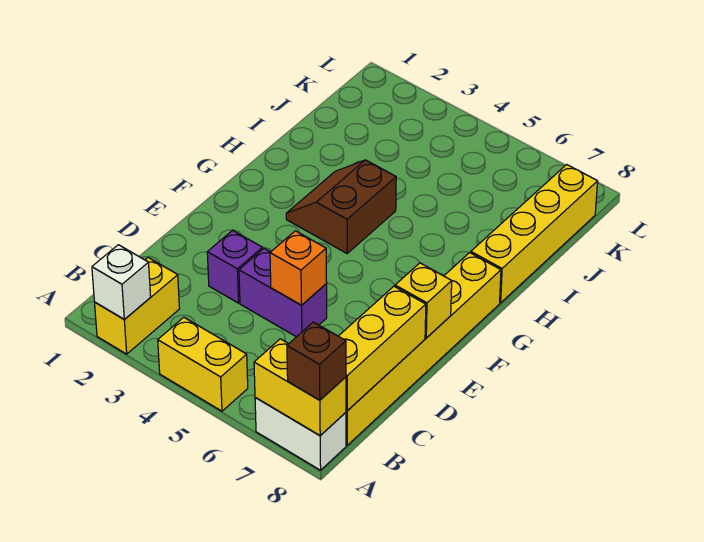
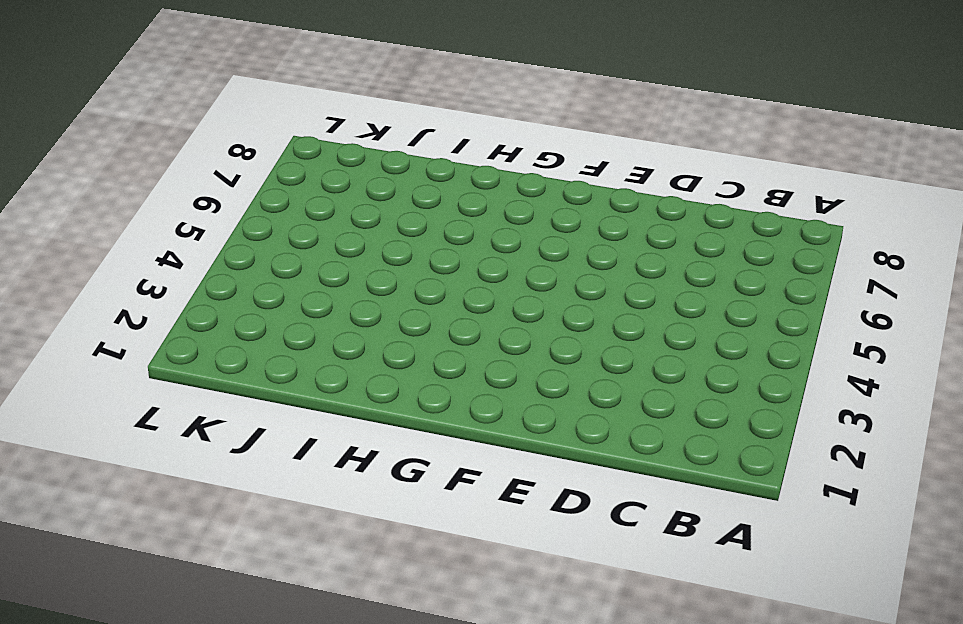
none -> yellow brick A2:B2 level 1
none -> yellow brick A4:A5 level 1
none -> white brick A7:A8 level 1

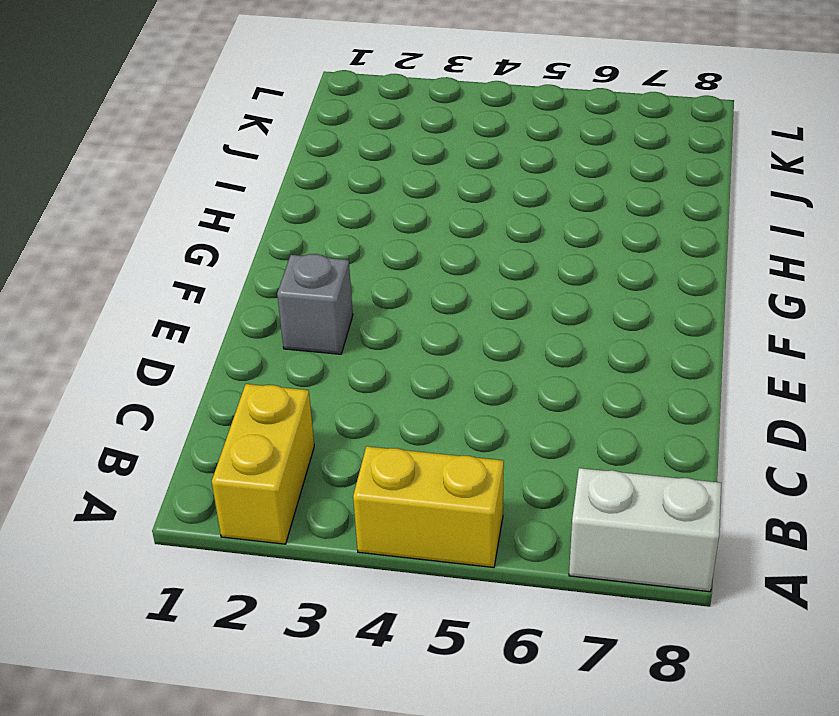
grey brick E2 level 1 -> none
none -> yellow brick B8:G8 level 1
none -> purple brick D3 level 1
none -> purple brick D4:D5 level 1

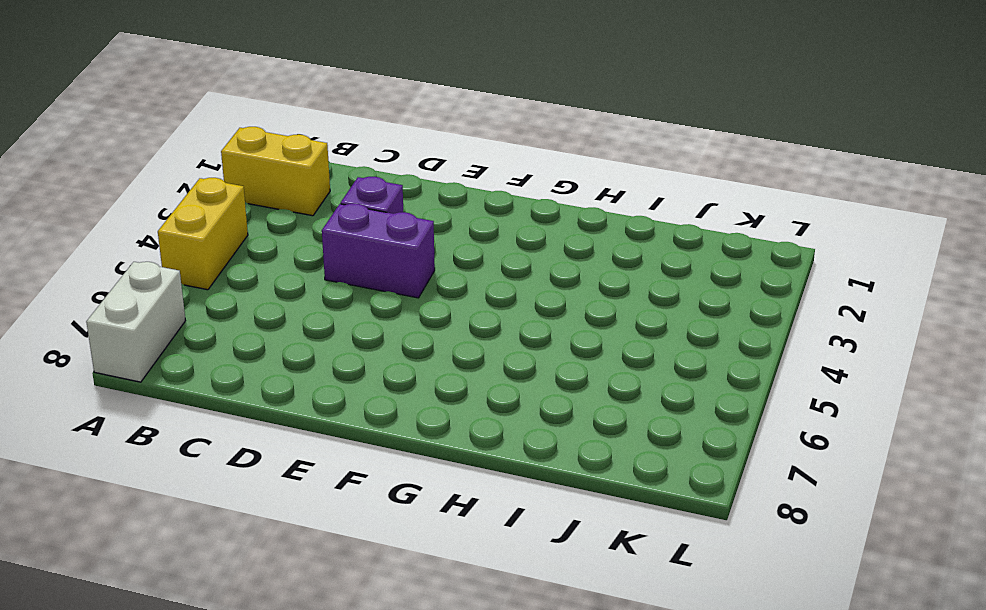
purple brick D4:E4 level 1 -> purple brick D4:D5 level 1
none -> yellow brick B8:G8 level 1
none -> brown slope G3:H4 level 1 top 4
none -> yellow brick H8:K8 level 1

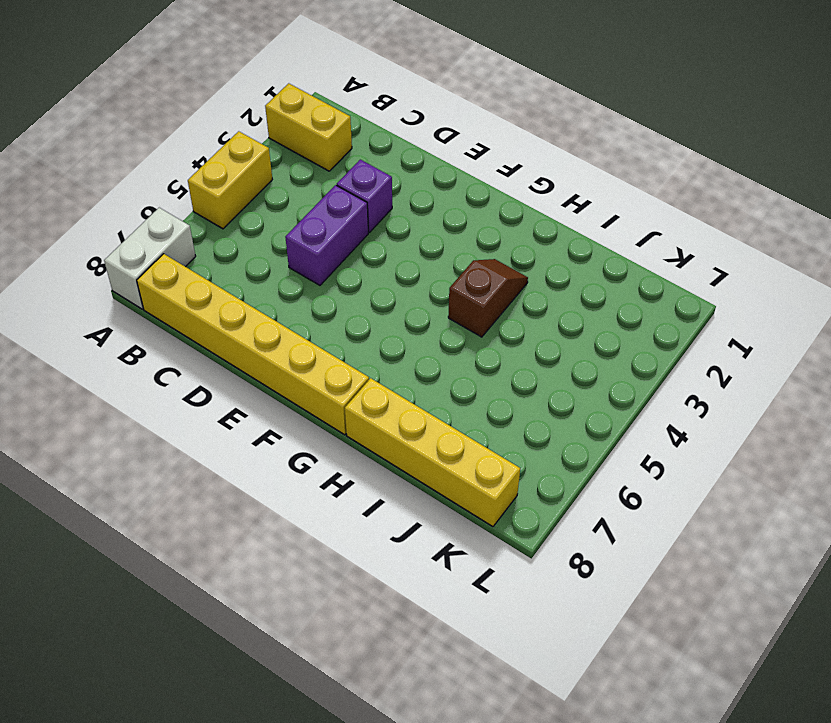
brown slope H3:H4 level 1 top 4 -> brown slope G3:H4 level 1 top 4
none -> white brick A2 level 2
none -> yellow brick A7:A8 level 2
none -> yellow brick B8:D8 level 2

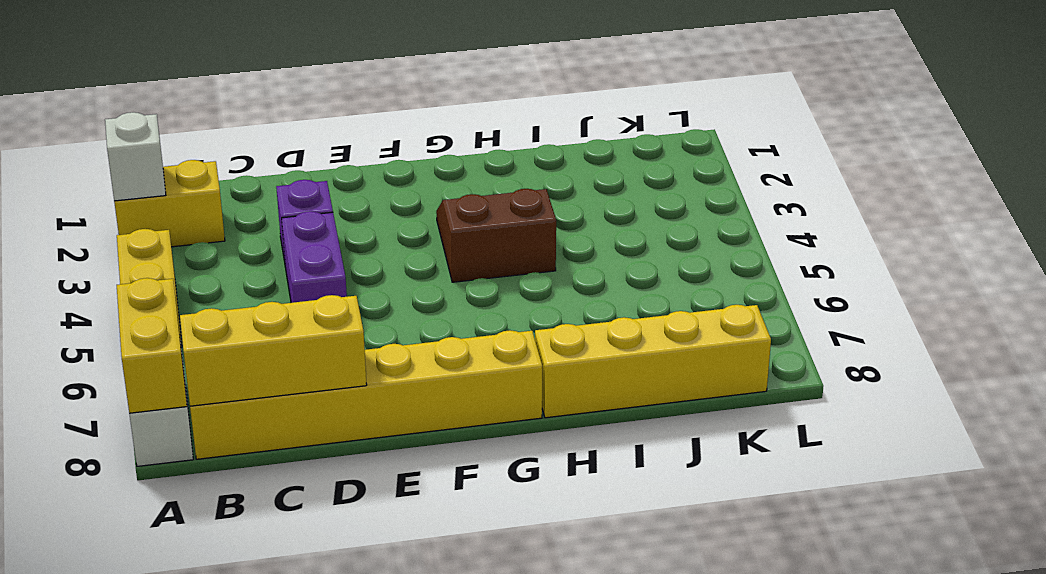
none -> orange brick D5 level 2
none -> yellow brick E8 level 2
none -> brown brick A8 level 3

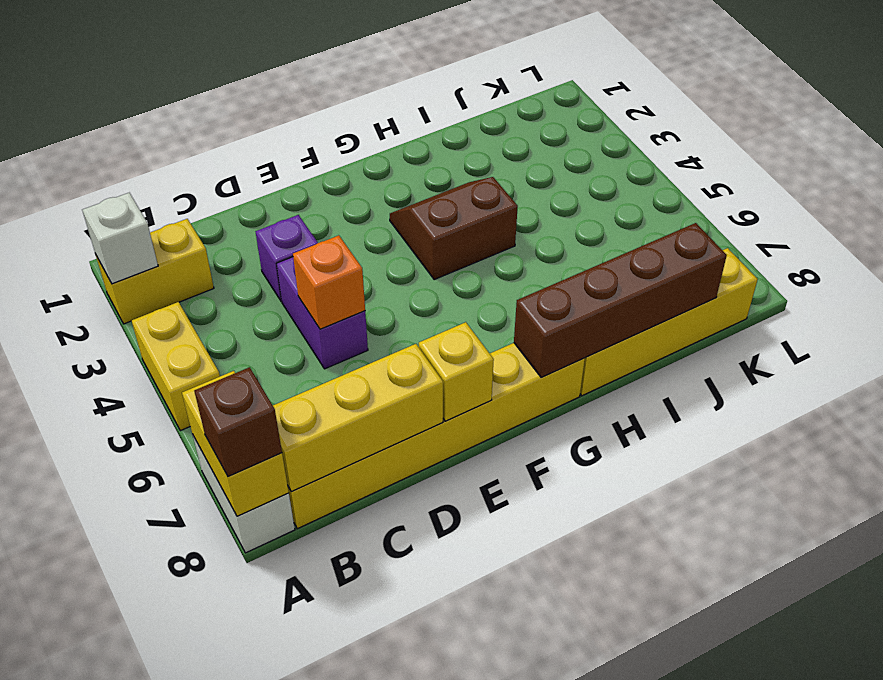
brown brick G8:J8 level 2 -> none

